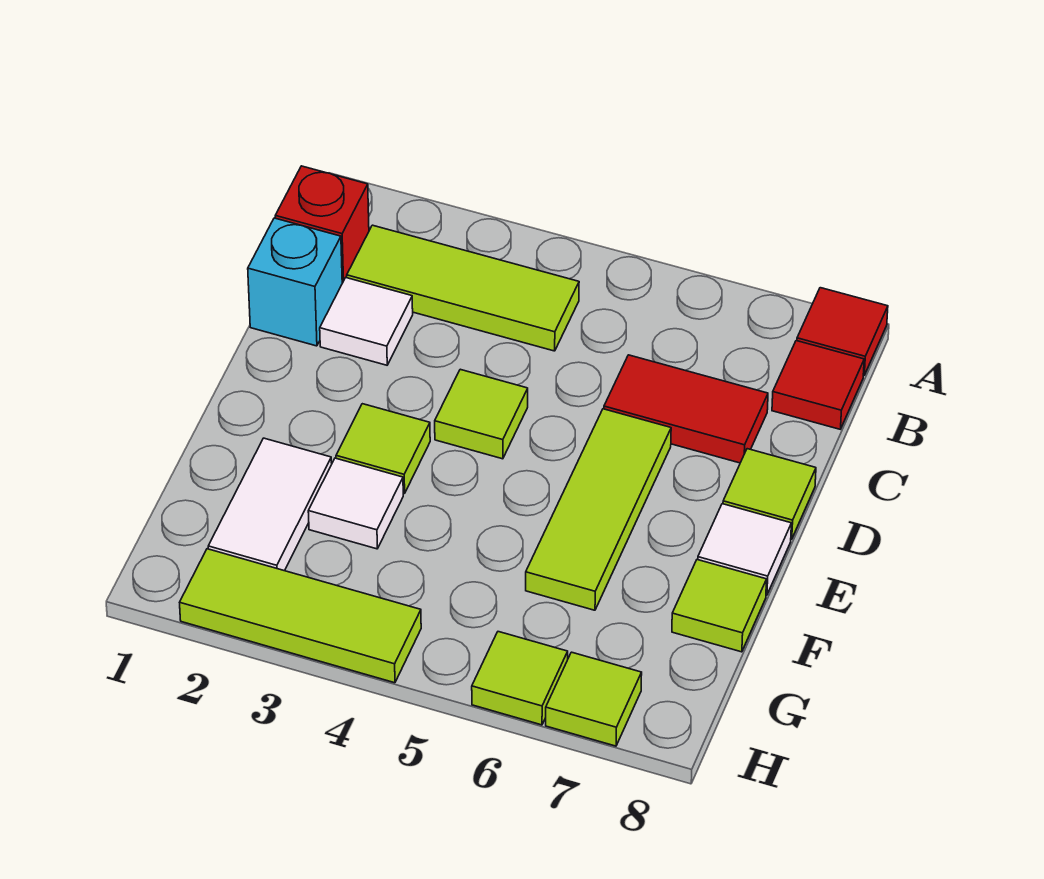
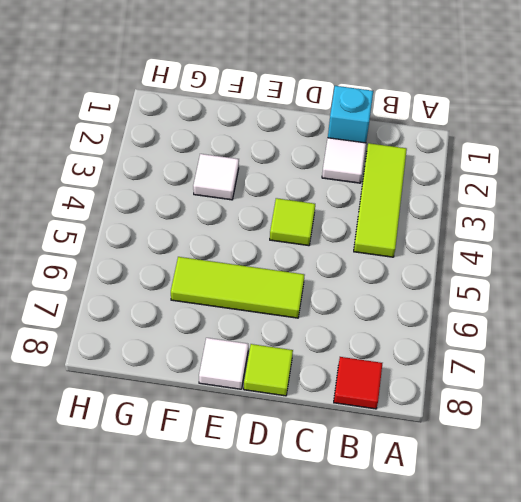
none -> red tile A8 level 1
none -> red brick B1 level 1
none -> red tile C6:C7 level 1

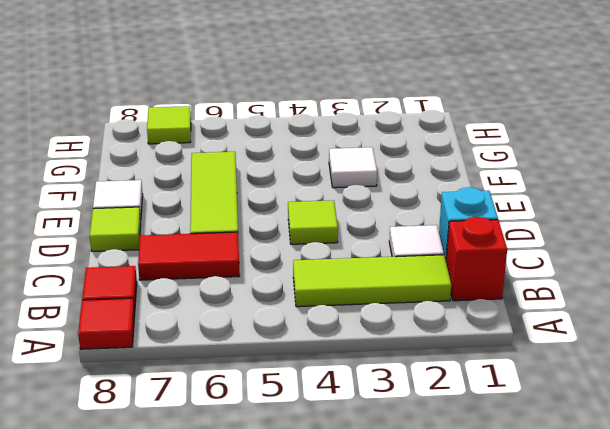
none -> lime tile E3 level 1
none -> white tile F2:G2 level 1
none -> lime tile F8 level 1

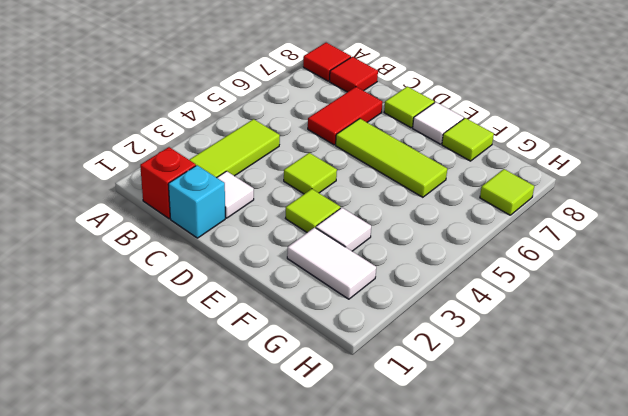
none -> lime tile H2:H4 level 1
none -> lime tile H6 level 1

